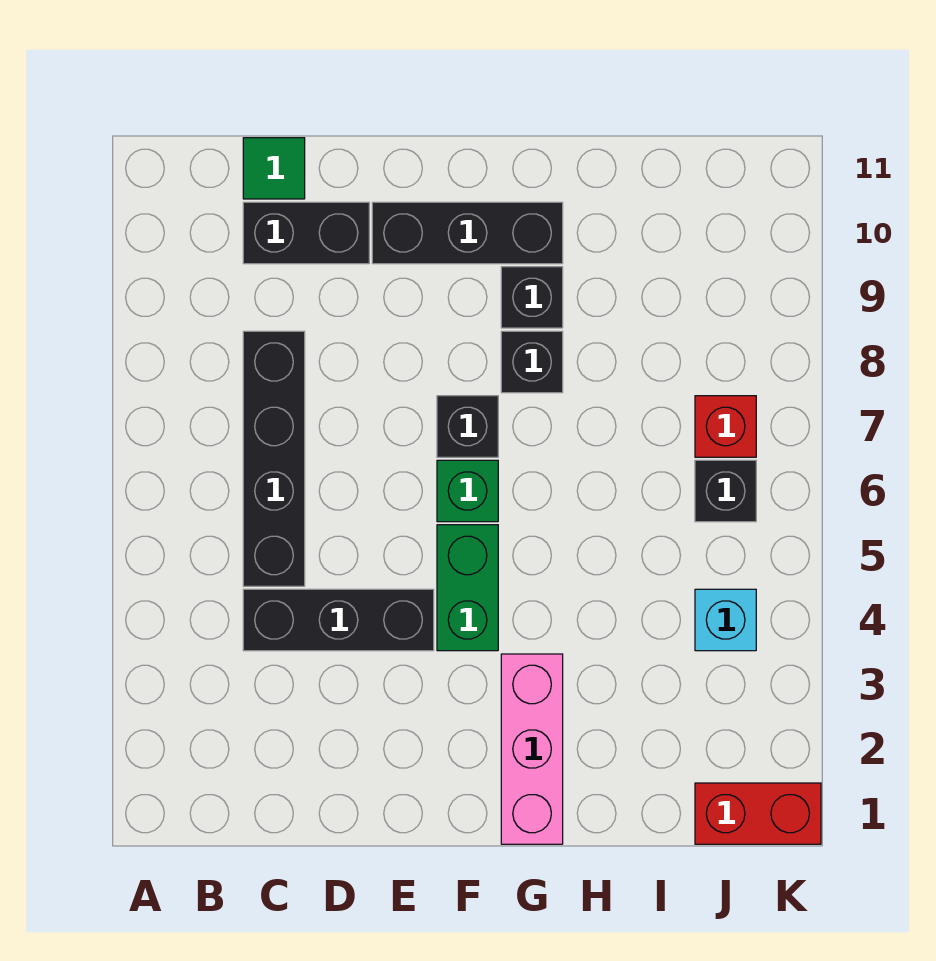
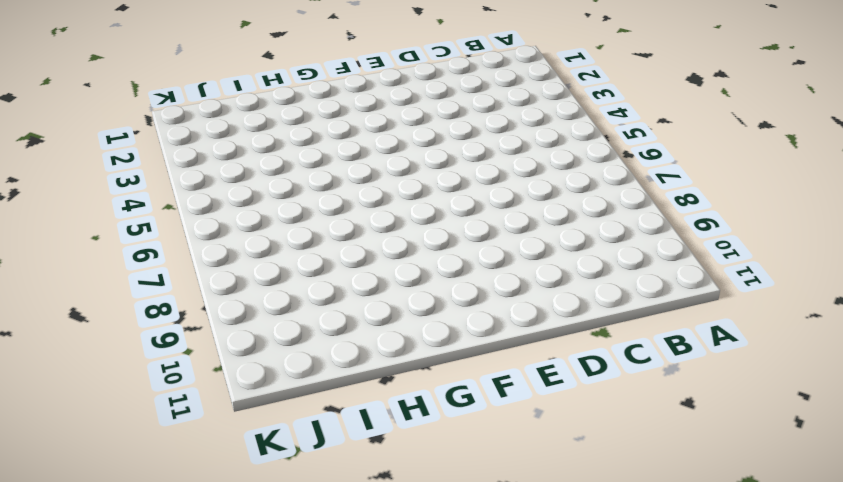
none -> black brick C4:E4 level 1
none -> black brick C5:C8 level 1
none -> black brick C10:D10 level 1

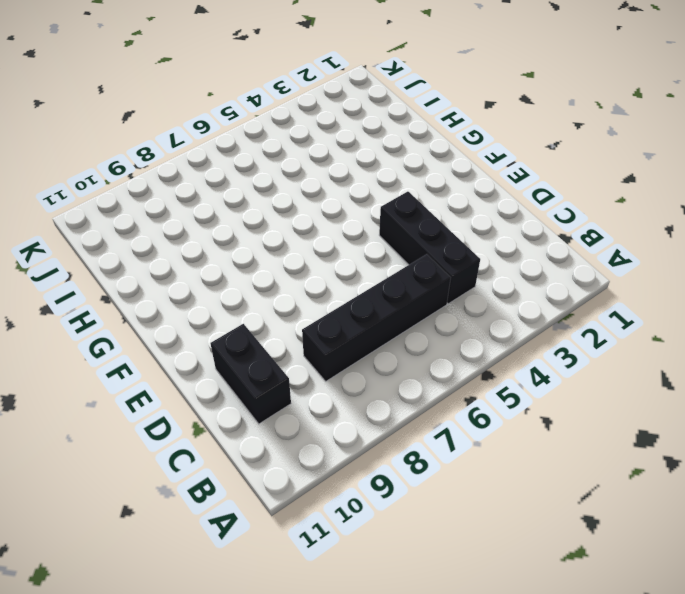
none -> green tile C11 level 1
none -> black brick E10:G10 level 1
none -> green brick F4:F5 level 1

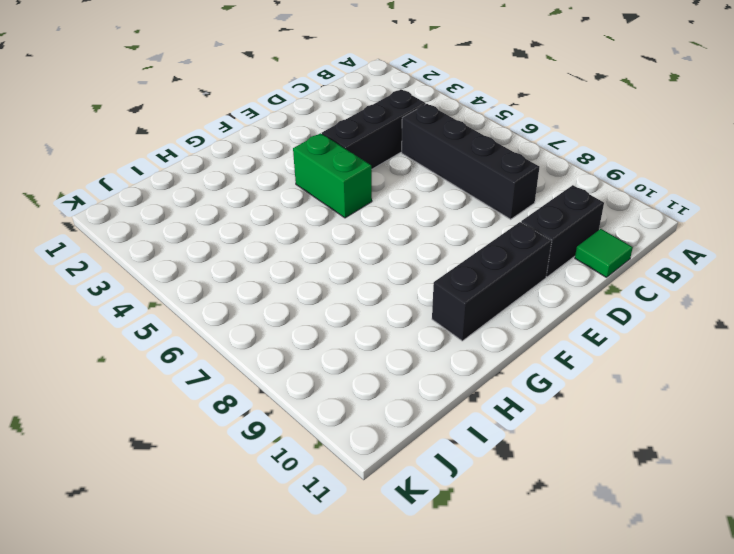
none -> green brick F6 level 1
none -> black brick F7 level 1
none -> pink brick G1:G3 level 1

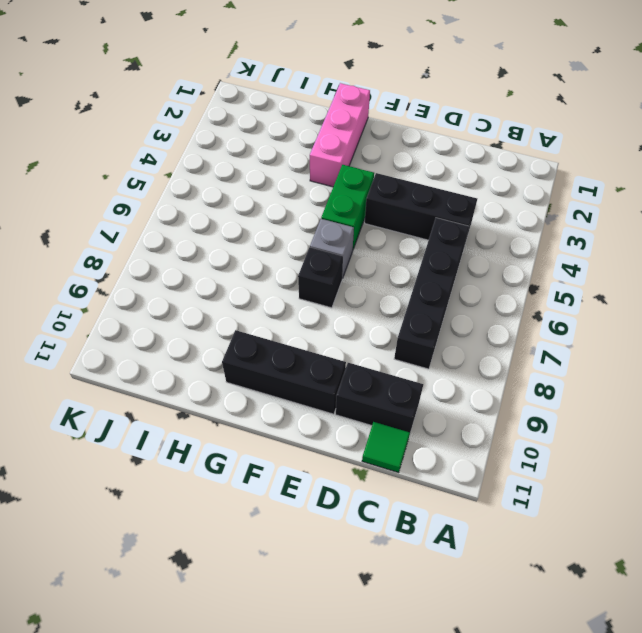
grey brick F6 level 1 -> green brick F6 level 1
none -> black brick G8 level 1
none -> black brick G9 level 1
none -> red brick J1:K1 level 1

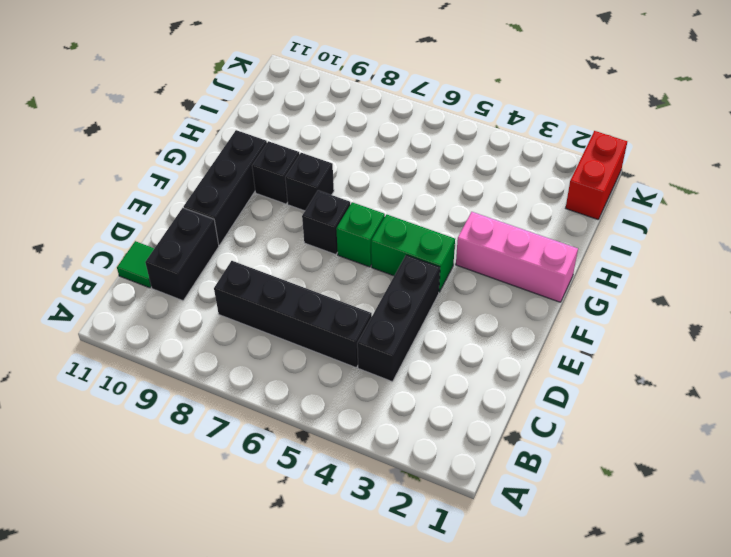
none -> cyan brick J4 level 1
none -> black brick J6 level 1
none -> red brick J7 level 1

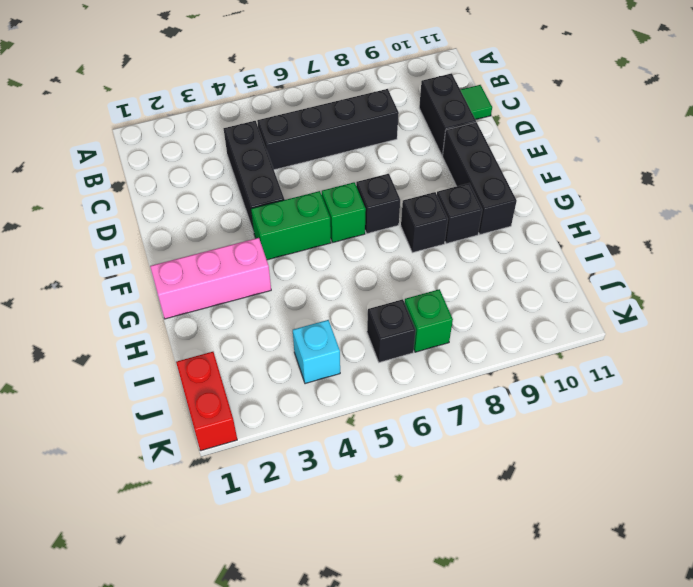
green brick J7 level 1 -> red brick J7 level 1

